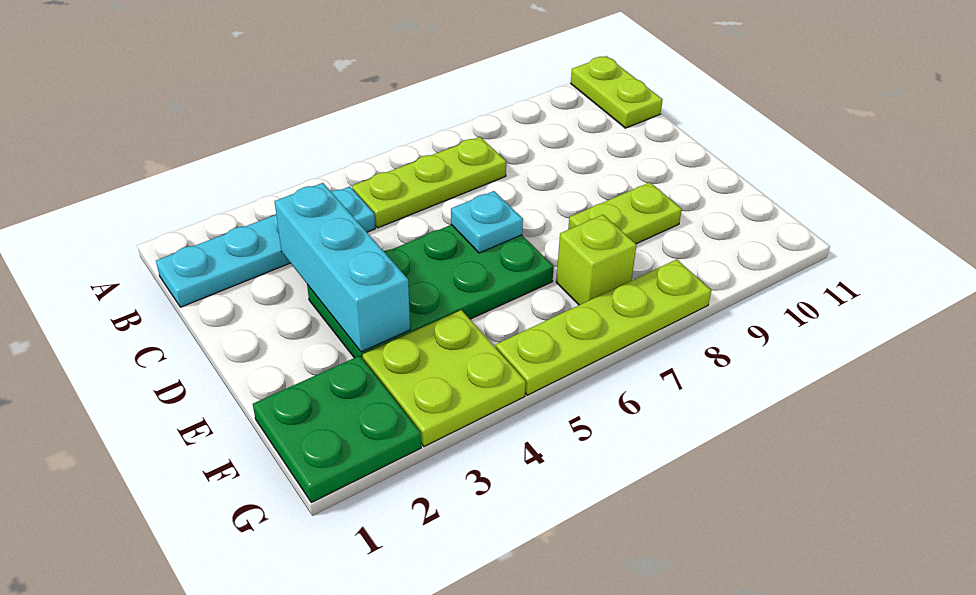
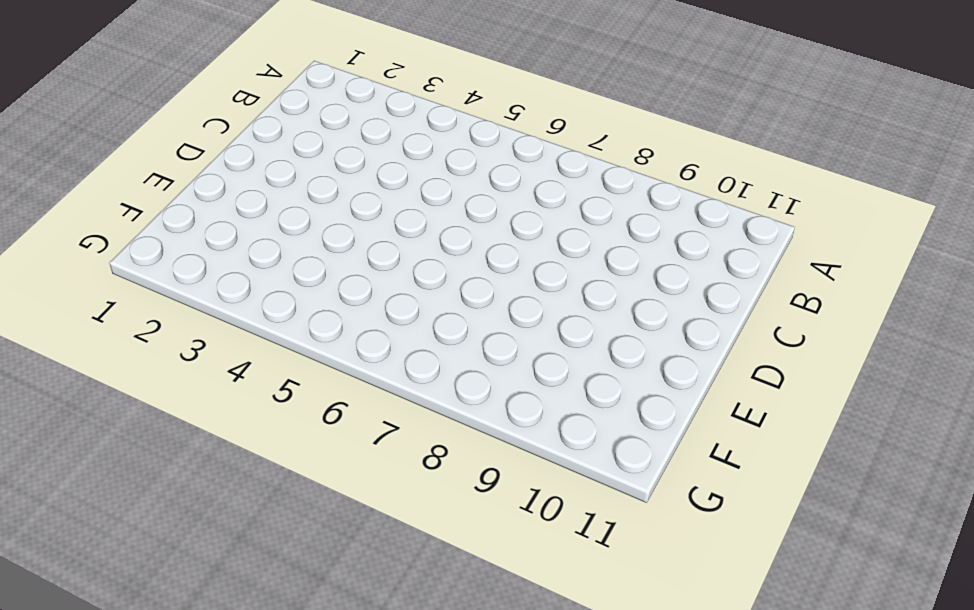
none -> lime plate A11:B11 level 1
none -> cyan plate B1:B4 level 1

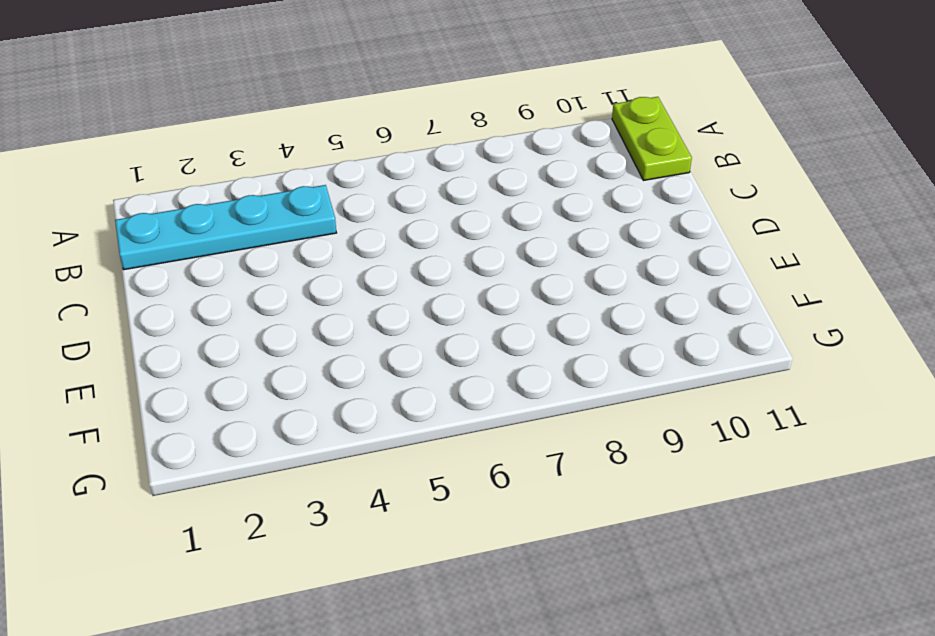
none -> lime plate B5:B7 level 1
none -> green plate D3:E6 level 1

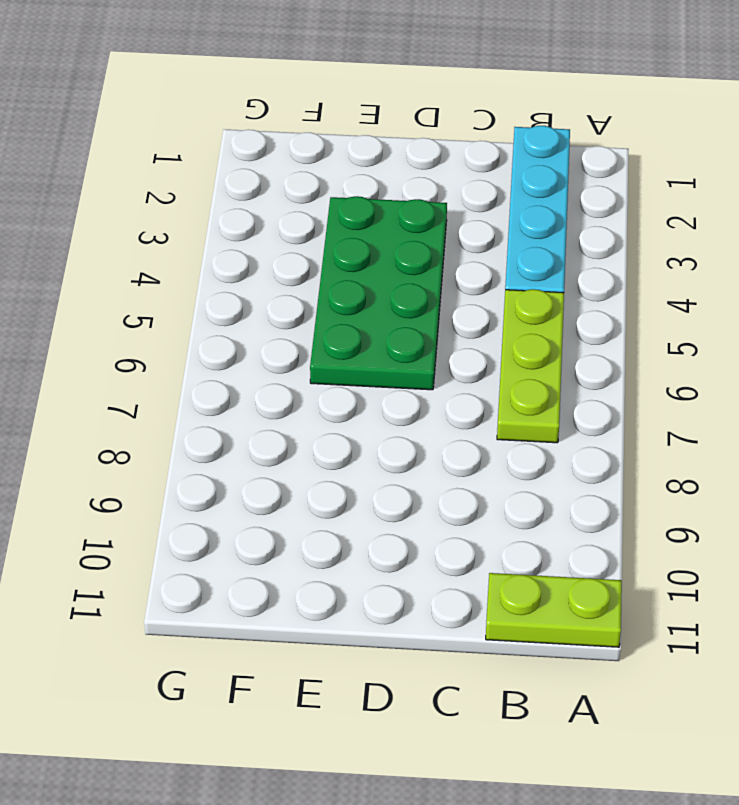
none -> lime plate E8:E9 level 1
none -> green plate F1:G2 level 1

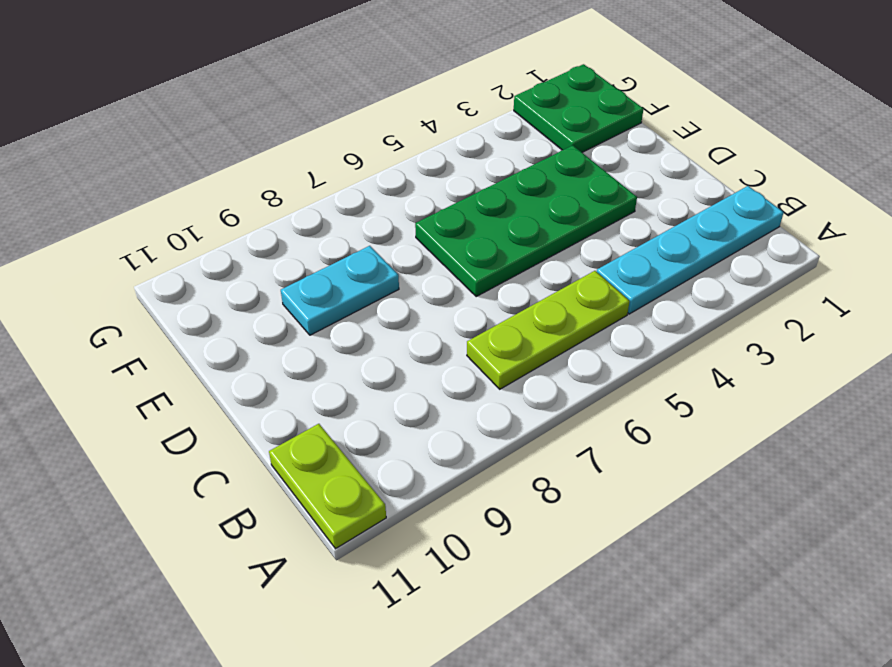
cyan plate E8:E9 level 1 -> lime plate E8:E9 level 1
none -> lime plate F3:G4 level 1
none -> lime brick F7 level 1

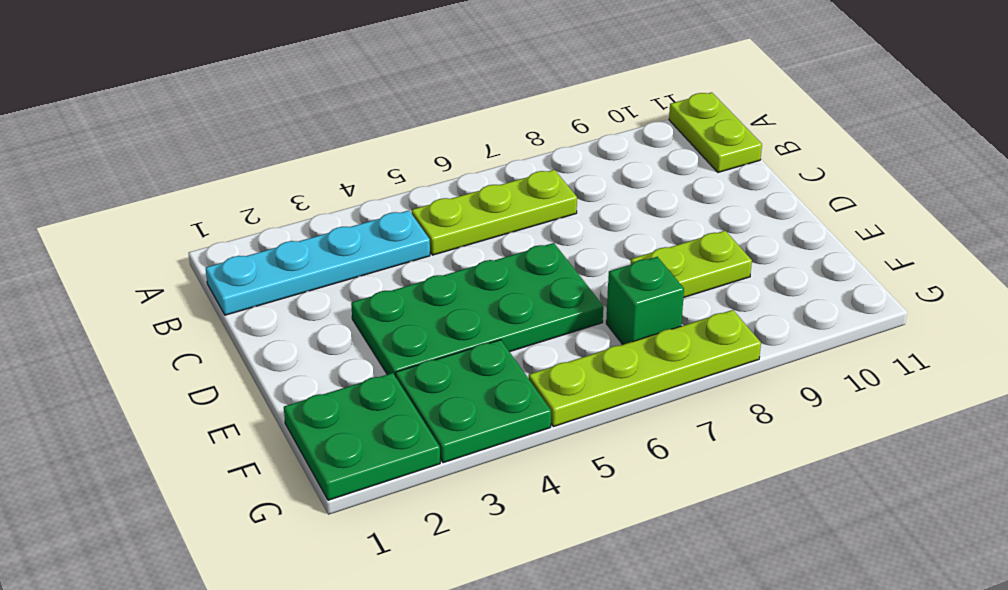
green plate F3:G4 level 1 -> lime plate F3:G4 level 1
green brick F7 level 1 -> lime brick F7 level 1
none -> cyan brick C3:E3 level 2
none -> cyan plate D6 level 2

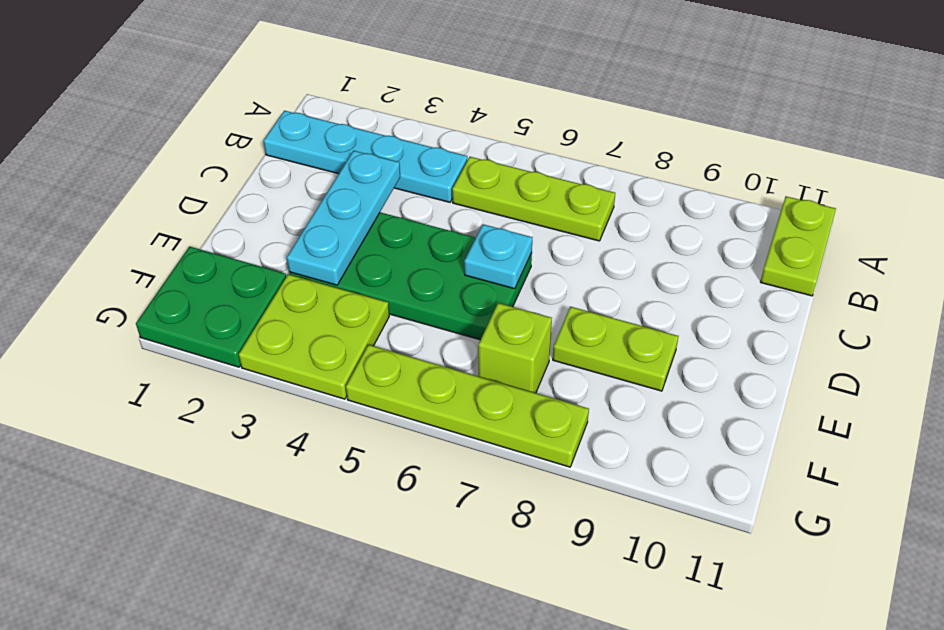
cyan plate C3:E3 level 2 -> cyan brick C3:E3 level 2

